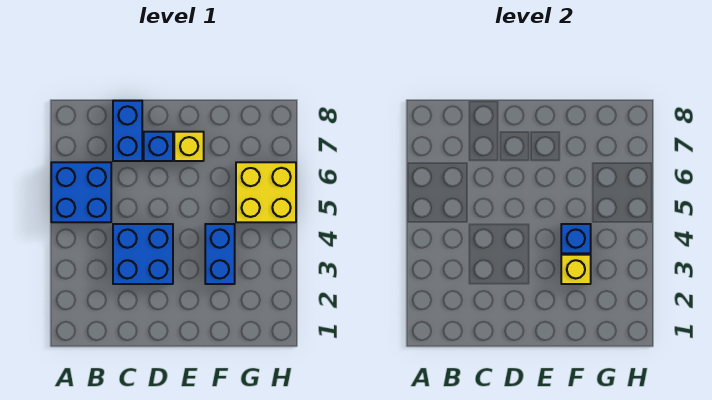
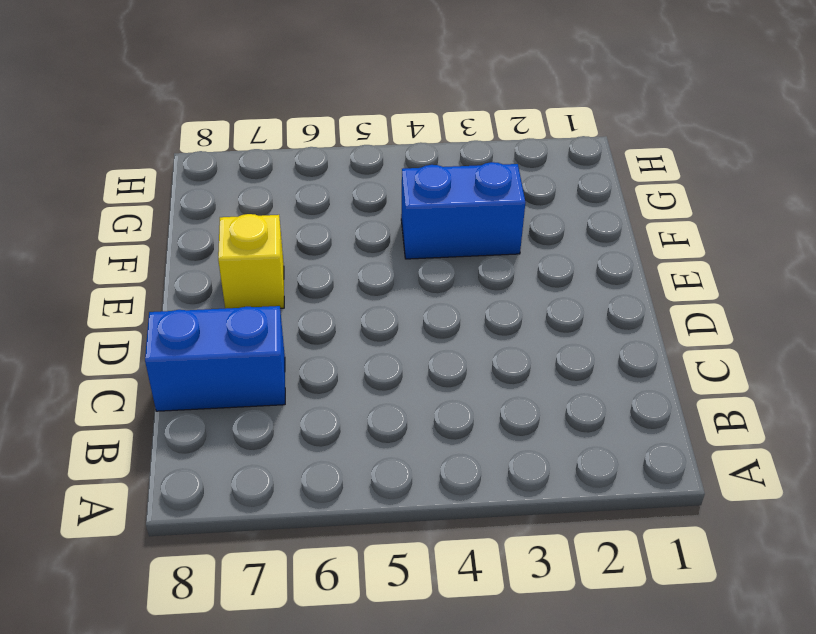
none -> blue brick A5:B6 level 1
none -> blue brick C3:D4 level 1

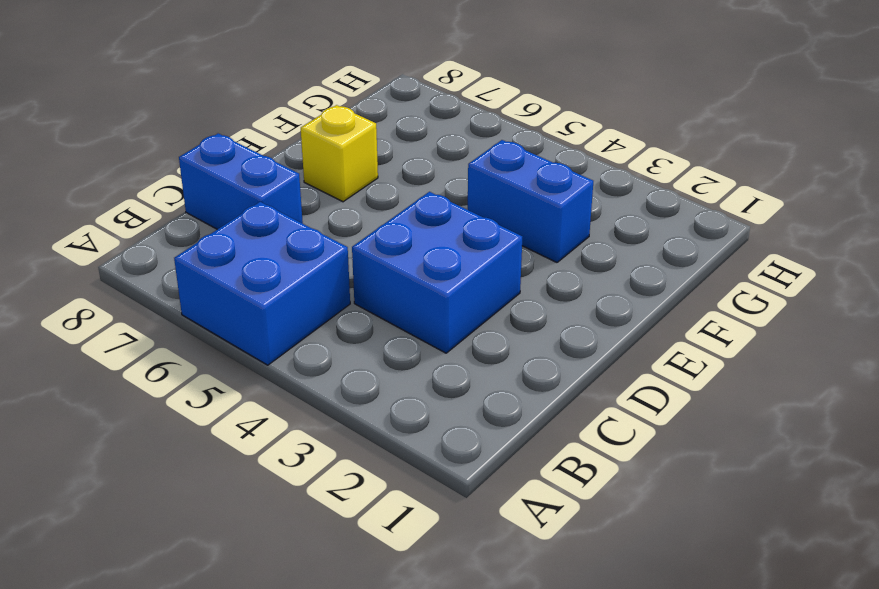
none -> blue brick D7 level 1
none -> yellow brick G5:H6 level 1

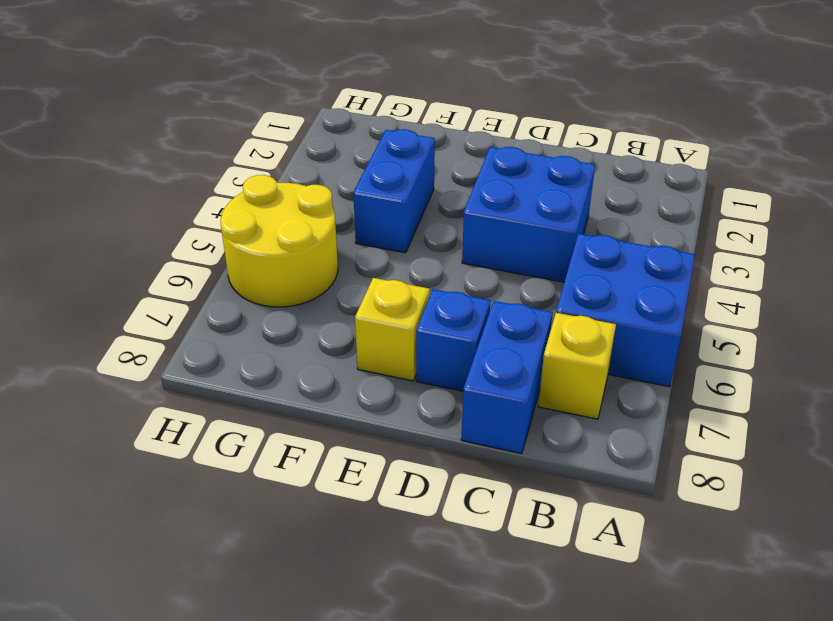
yellow brick B7 level 1 -> yellow brick F3 level 2
yellow round brick G5:H6 level 1 -> yellow brick G5:H6 level 1
none -> blue brick F4 level 2

